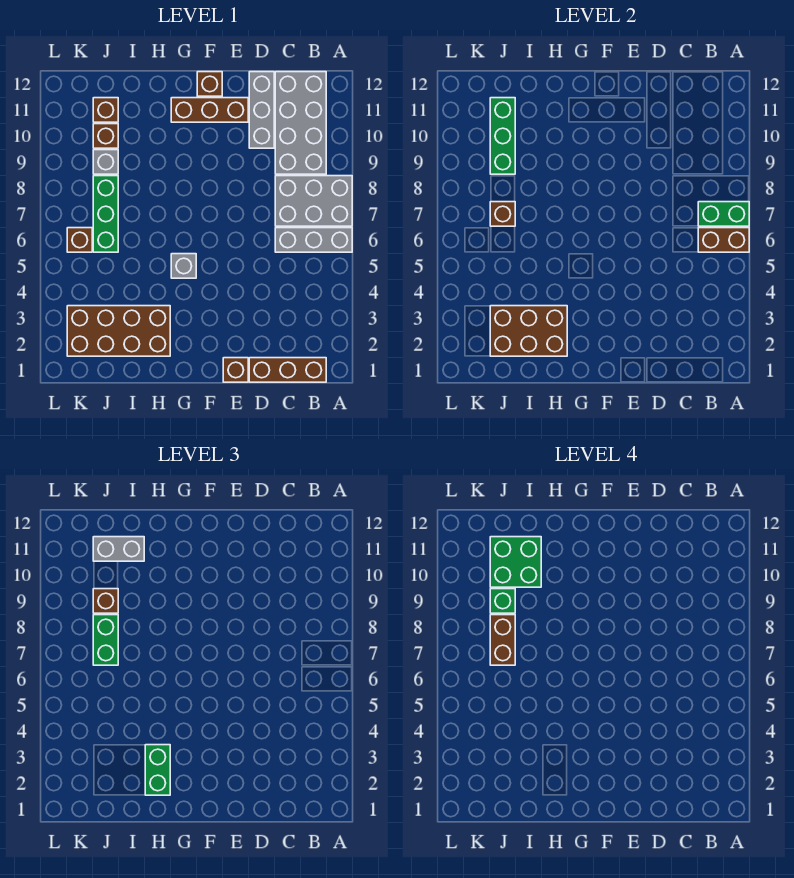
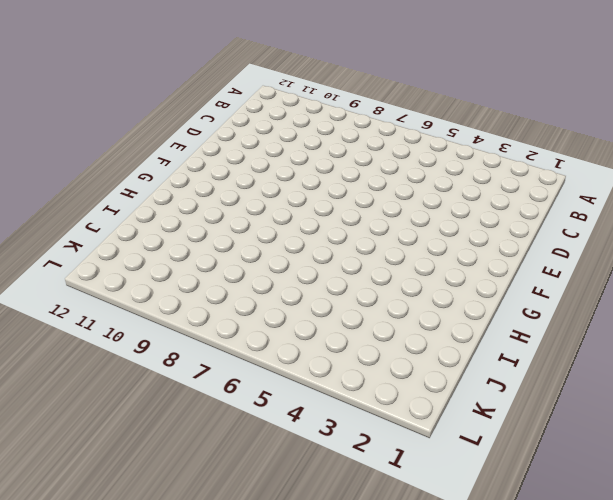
none -> grey brick A6:C6 level 1
none -> grey brick A7:C8 level 1
none -> brown brick B1:D1 level 1

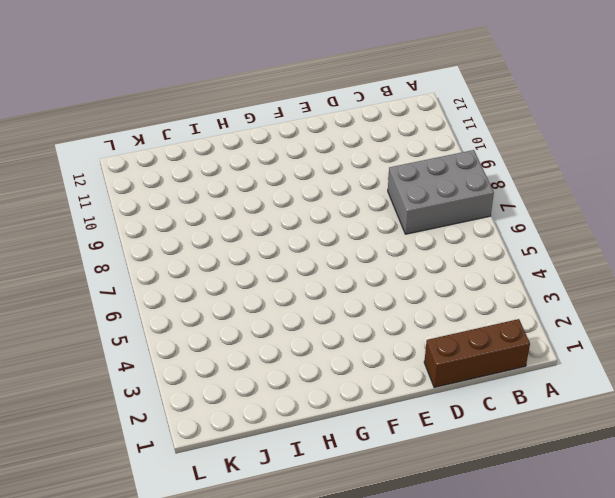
none -> grey brick A6:C6 level 1
none -> grey brick B9:C12 level 1
none -> grey brick D10:D12 level 1

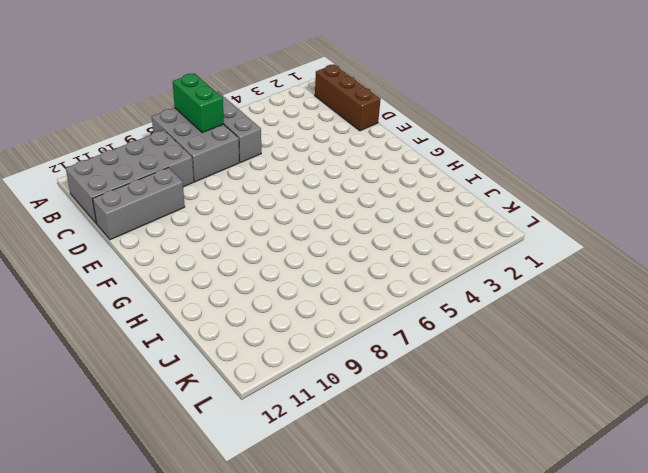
none -> brown brick E1 level 1
none -> brown brick E11:G11 level 1
none -> brown brick F12 level 1

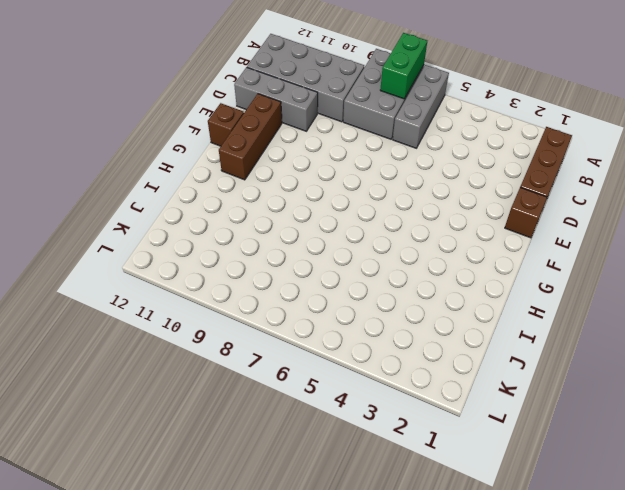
none -> grey brick G5 level 1
none -> brown brick H2:K3 level 1
none -> green brick J6:J8 level 1

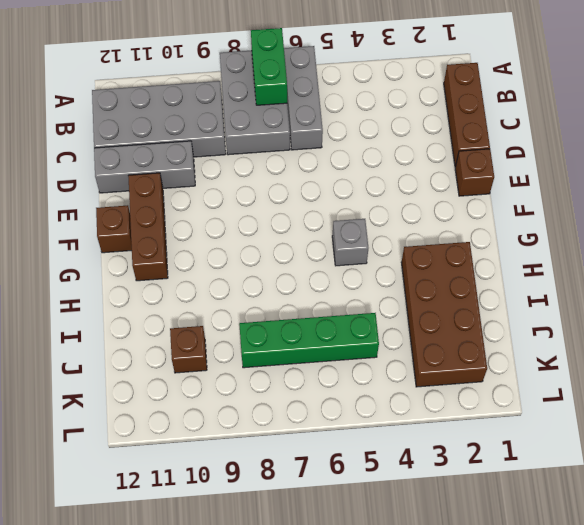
green brick J5:J8 level 1 -> green brick J6:J8 level 1
none -> grey brick J9 level 1
none -> brown brick J11 level 1
none -> brown brick K6 level 1

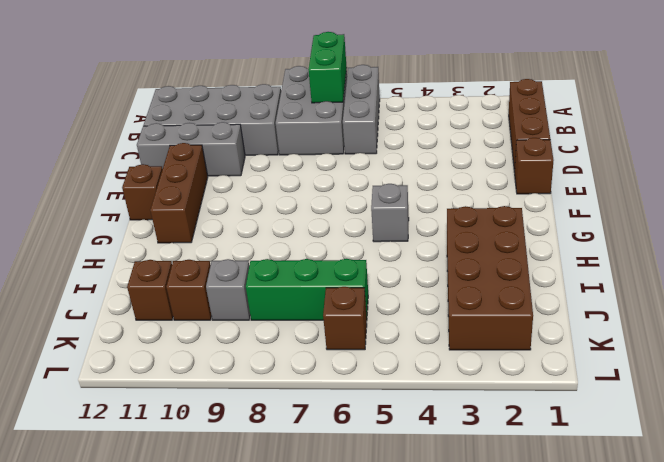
none -> brown brick A6:B6 level 2
none -> brown brick H2:J3 level 2
none -> brown brick J7 level 2

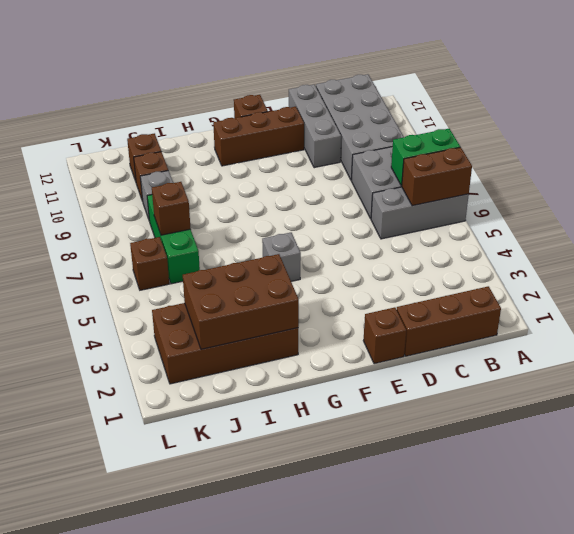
none -> green brick J9:J11 level 2
none -> green brick H2:H3 level 3
none -> grey brick I11:J11 level 3

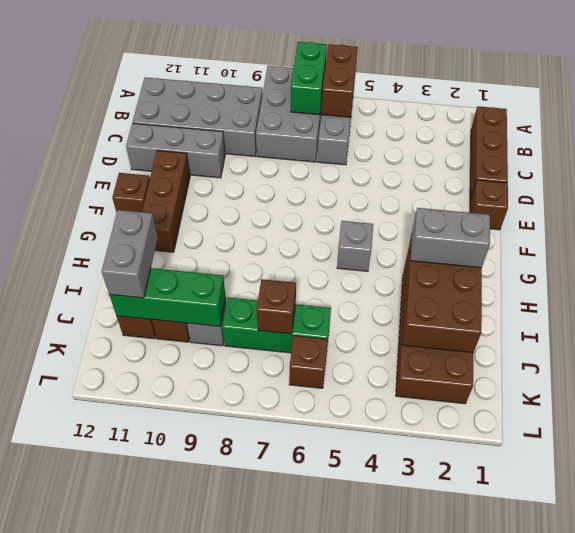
grey brick H2:H3 level 3 -> green brick H2:H3 level 3
none -> green brick J7:J8 level 3
none -> brown brick J9 level 3
none -> green brick I10:J11 level 4

